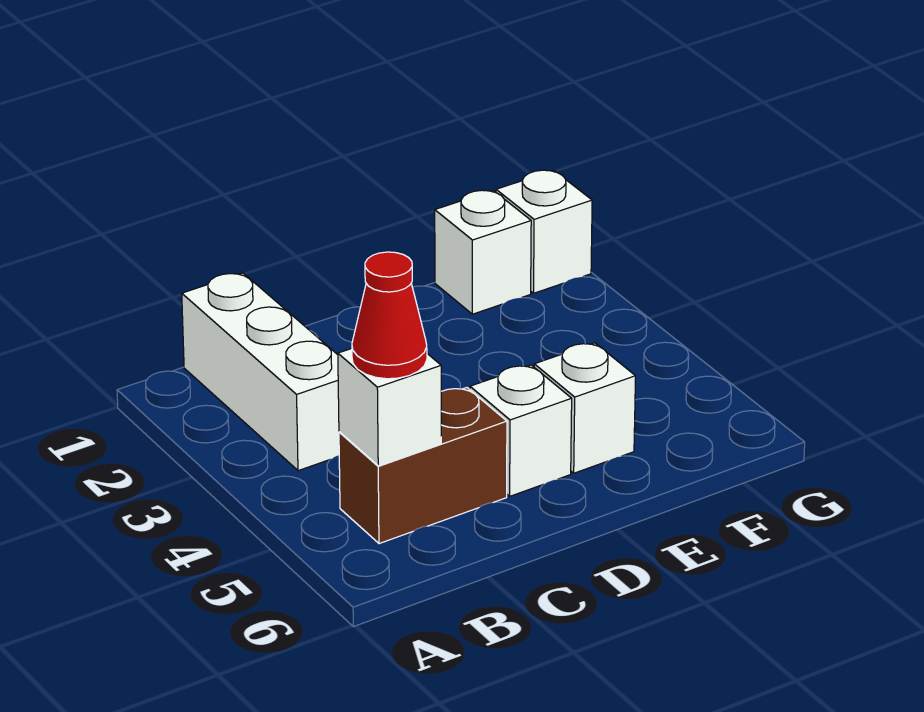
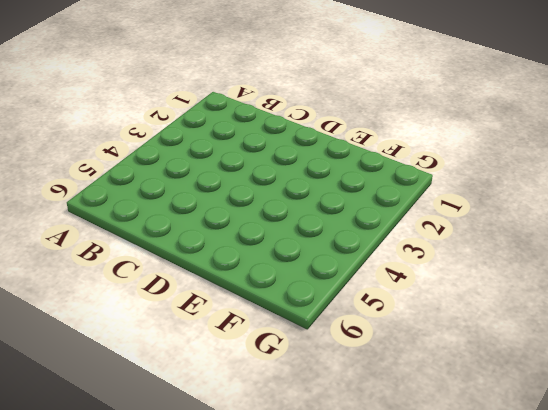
none -> white brick B1:B3 level 1
none -> brown brick B5:C5 level 1

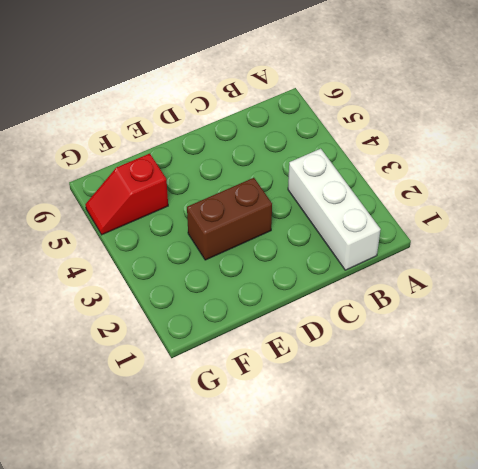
brown brick D3:E3 level 1 -> brown brick B5:C5 level 1
red slope F5:G5 level 1 top F -> none
none -> white brick D5 level 1
none -> white brick E5 level 1

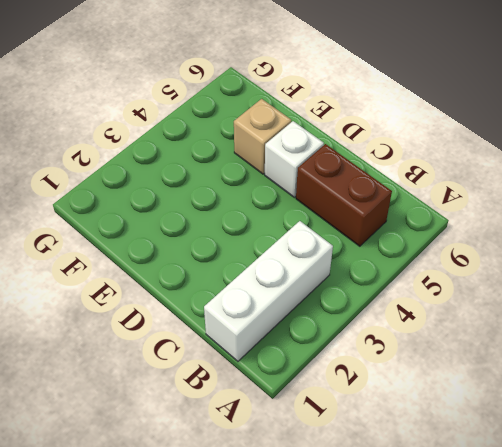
tan brick E5 level 1 -> white brick E5 level 1
none -> white brick F1 level 1
none -> white brick G1 level 1

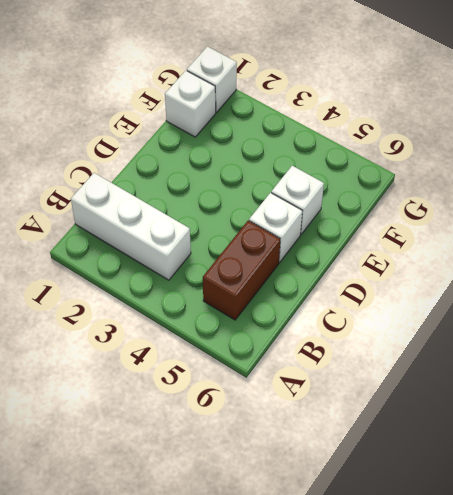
none -> white brick B5 level 2
none -> red cone B5 level 3

